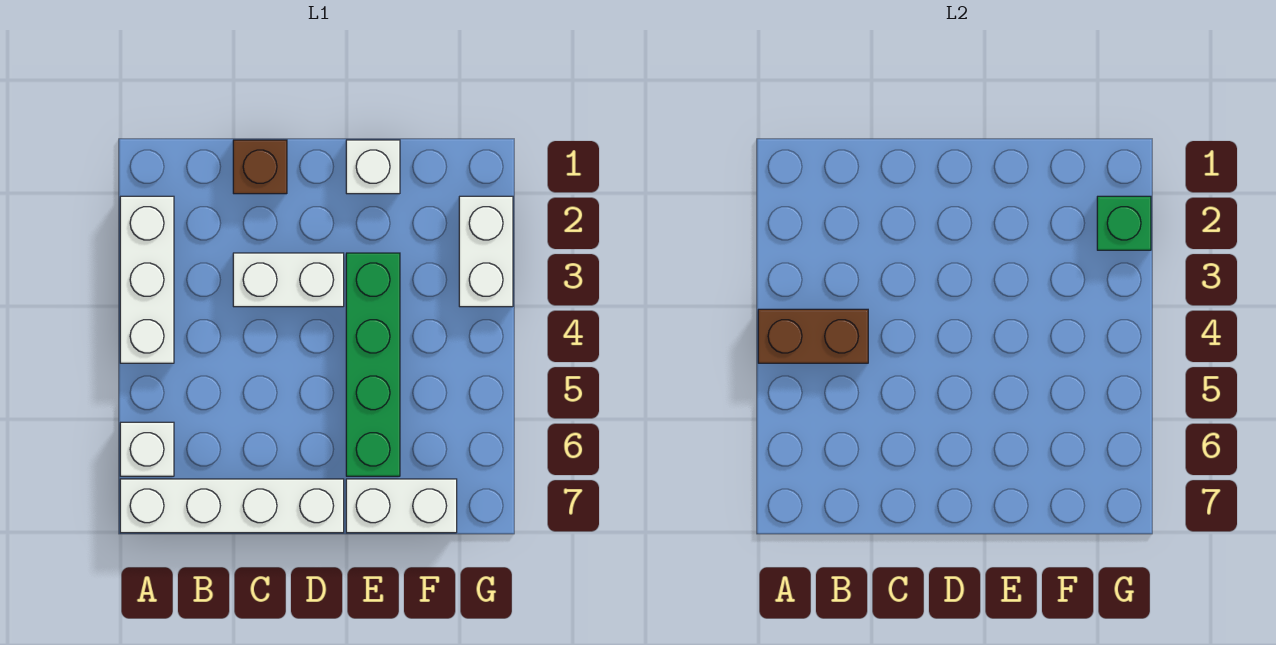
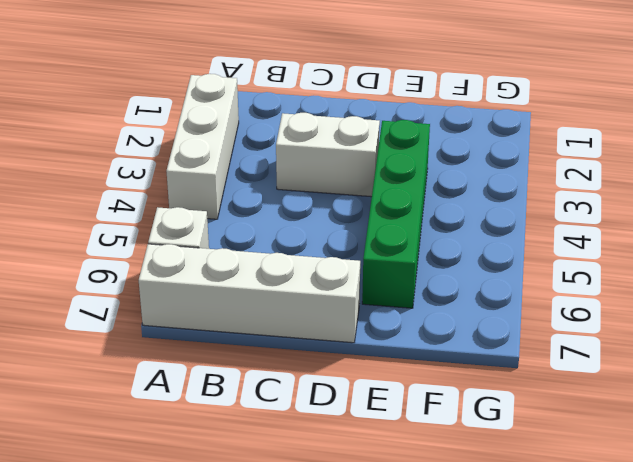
none -> brown brick C1 level 1
none -> white brick E1 level 1

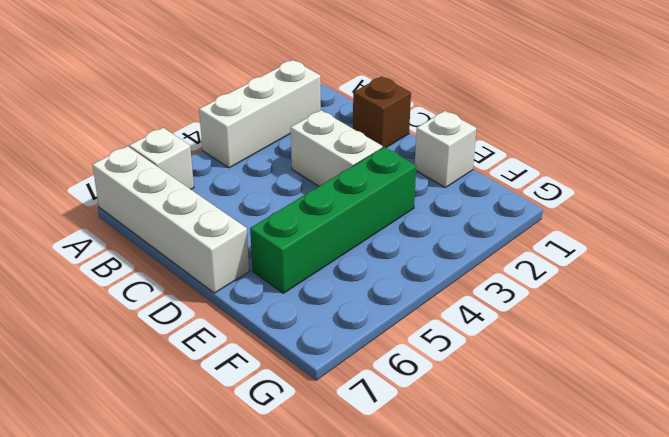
none -> white brick E7:F7 level 1
none -> white brick G2:G3 level 1

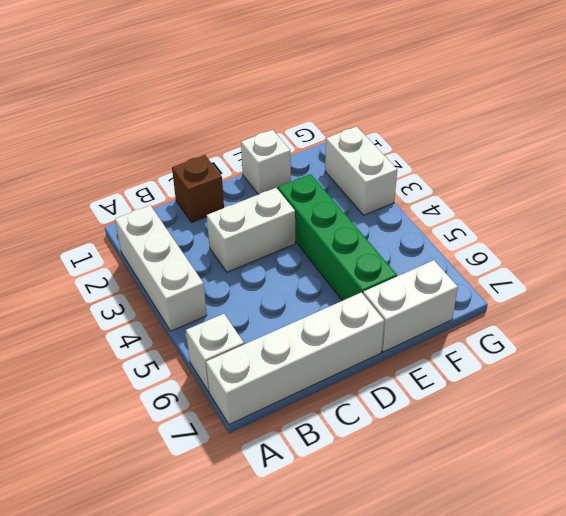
none -> brown brick A4:B4 level 2
none -> green brick G2 level 2

